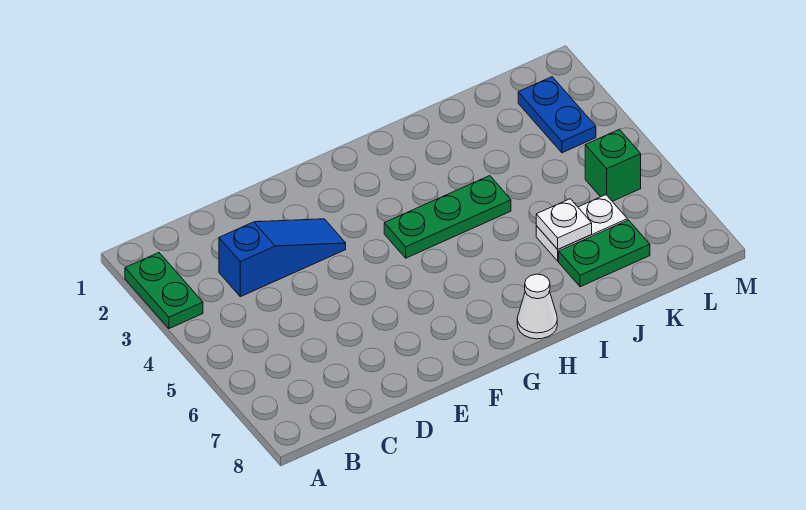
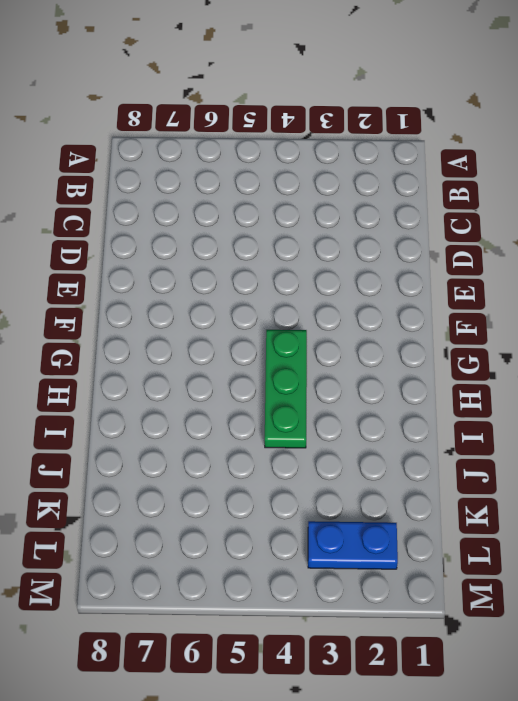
none -> green plate A2:A3 level 1
none -> blue slope C3:E3 level 1 top C

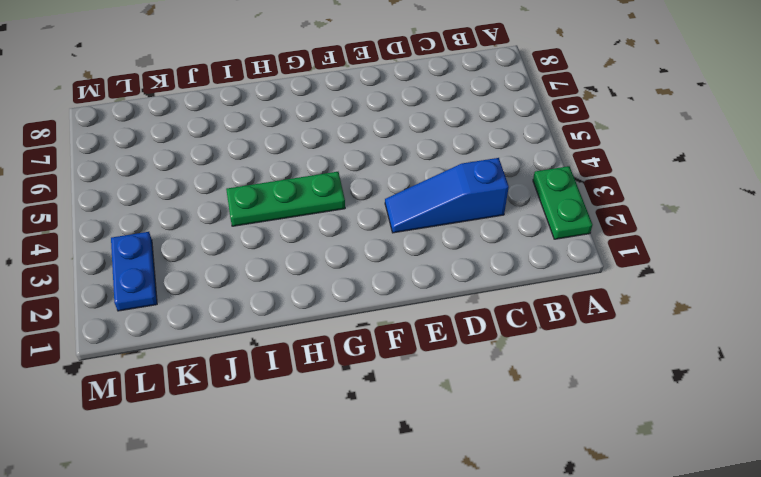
none -> white cone H8 level 1
none -> white plate J6:K6 level 1

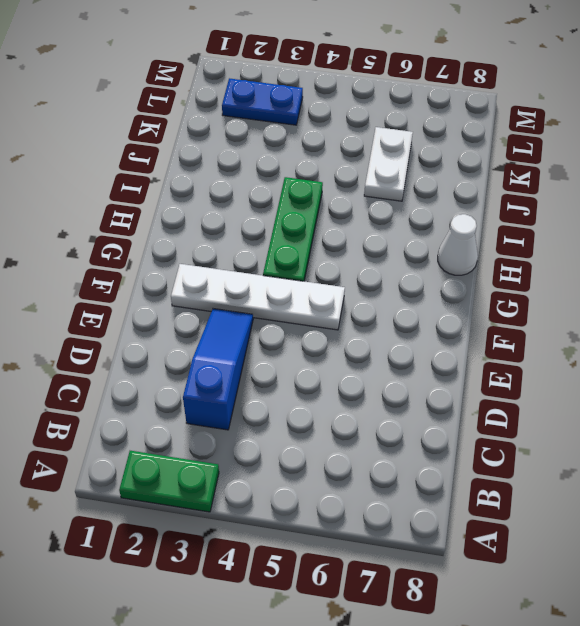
white plate F2:F5 level 1 -> none
none -> green plate J7:K7 level 1
none -> green brick L5 level 1

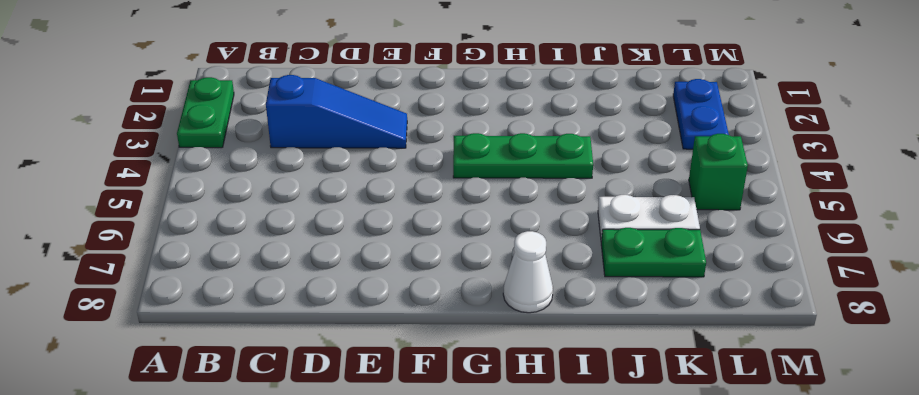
none -> white plate J6 level 2

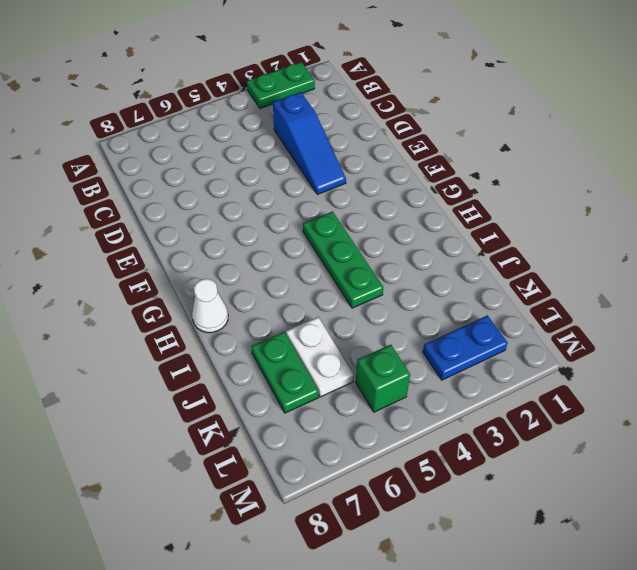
none -> white plate J6 level 2

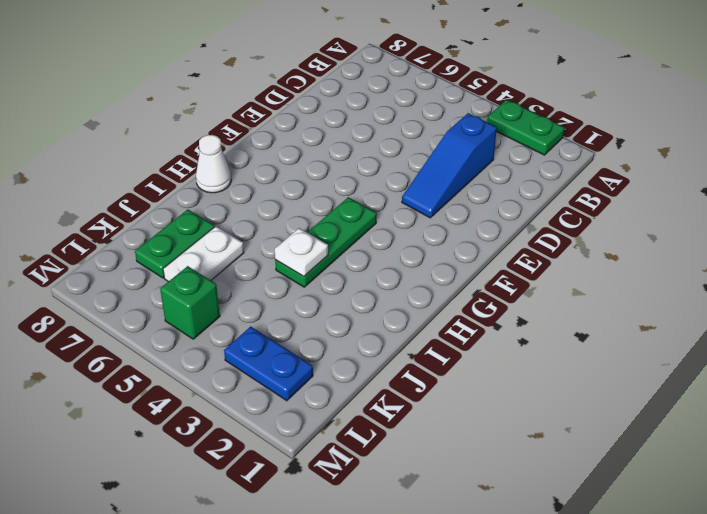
white plate I4 level 2 -> white plate J6 level 2

